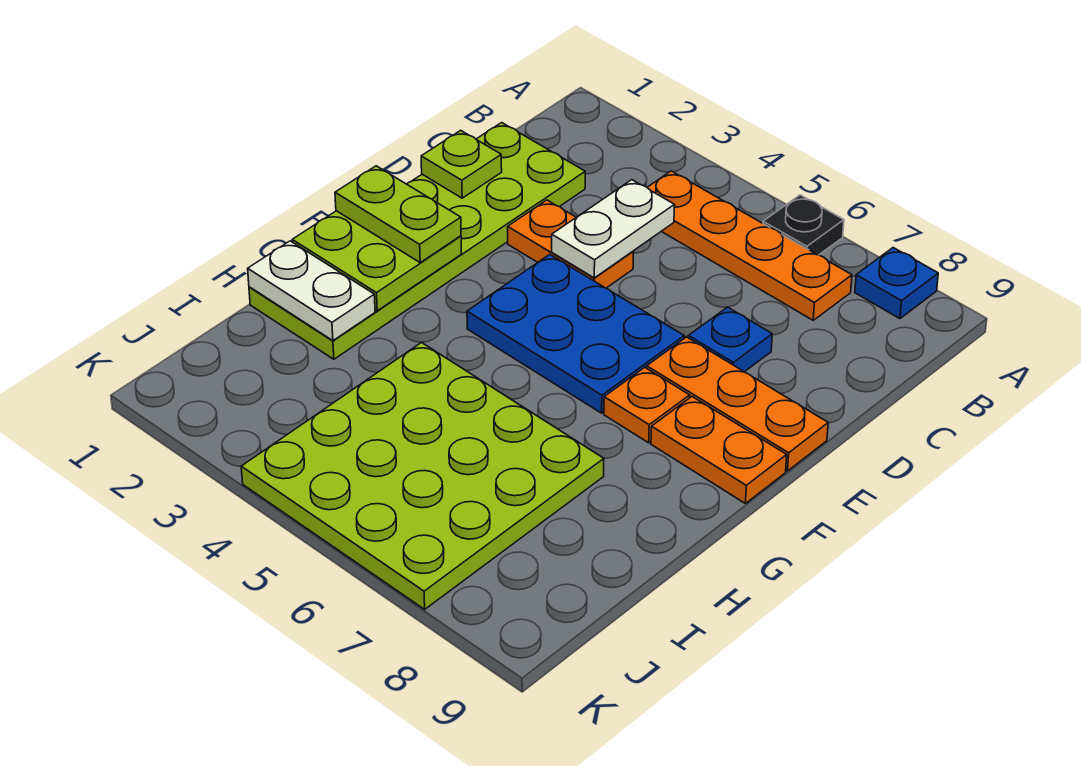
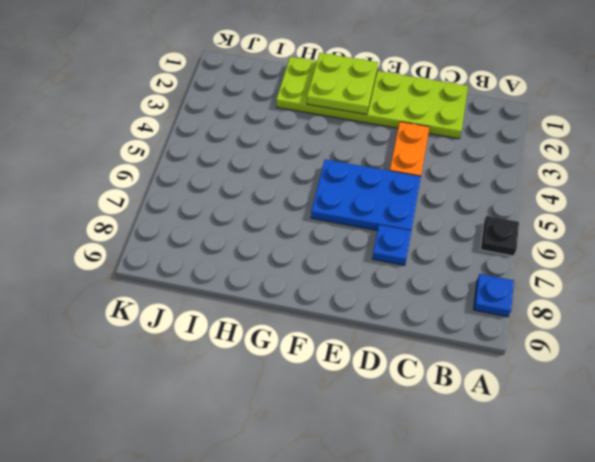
blue plate D5:F6 level 1 -> blue plate E4:F6 level 1
none -> orange plate B4:B7 level 1
none -> orange plate E7:E9 level 1
none -> orange plate F7 level 1

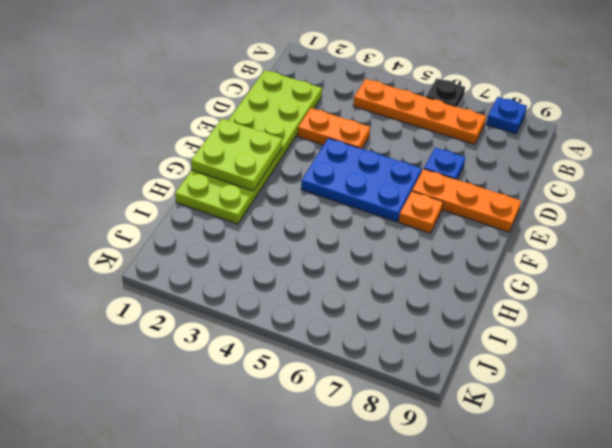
none -> orange plate F8:F9 level 1
none -> lime plate H4:K7 level 1
none -> white plate C4:D4 level 2

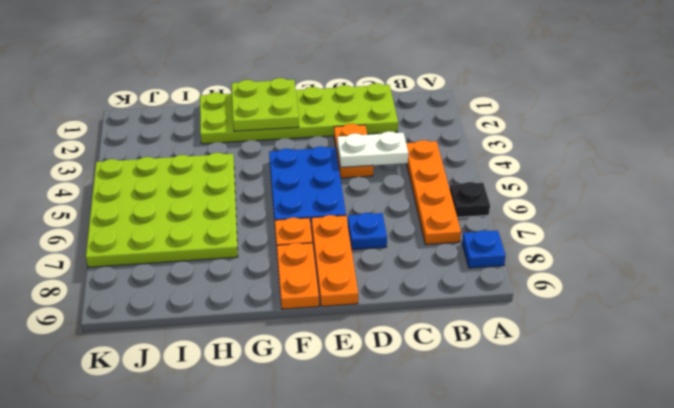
none -> lime plate D1 level 2
none -> white plate H1:H2 level 2
none -> lime plate F1:F2 level 3

